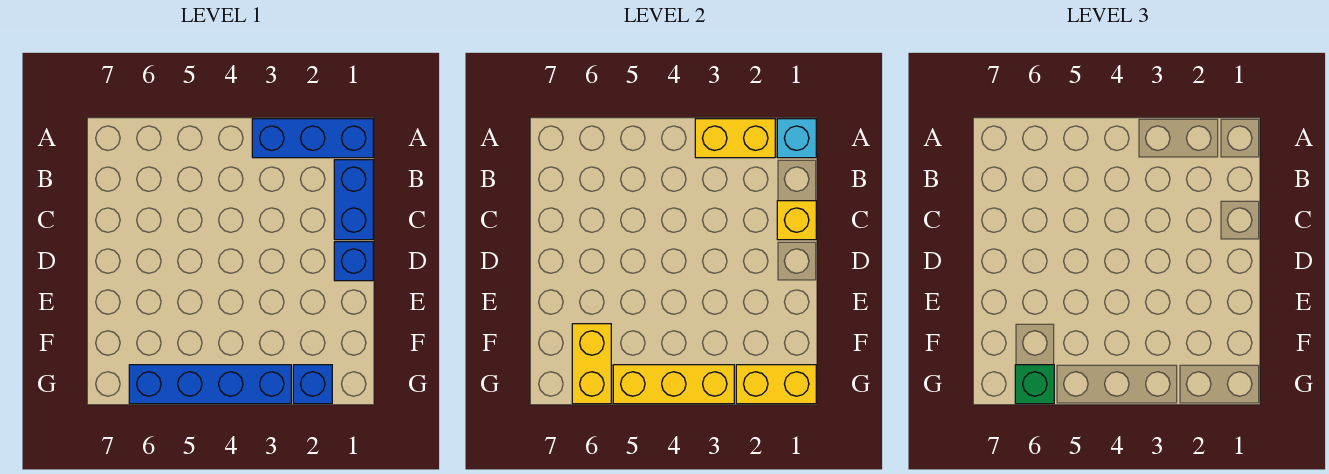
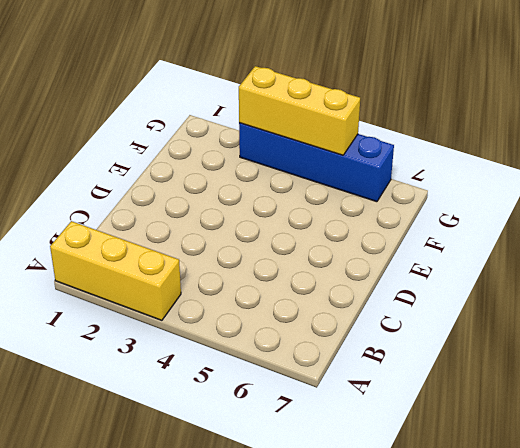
yellow brick A1:A3 level 1 -> blue brick A1:A3 level 1
none -> blue brick B1:C1 level 1
none -> blue brick D1 level 1
none -> blue brick G2 level 1

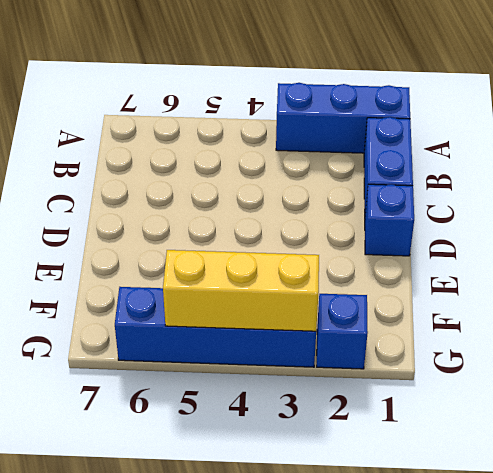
none -> cyan brick A1 level 2
none -> yellow brick A2:A3 level 2
none -> yellow brick C1 level 2

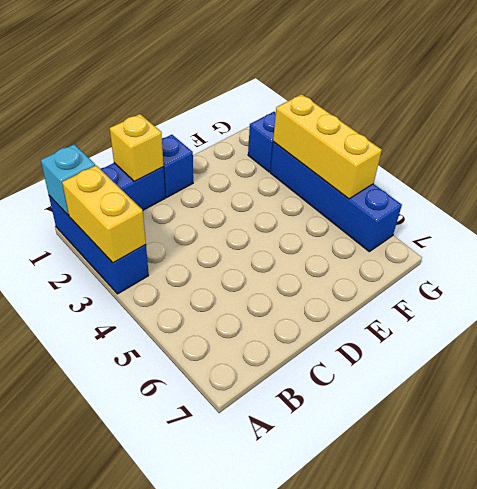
none -> yellow brick F6:G6 level 2
none -> yellow brick G1:G2 level 2
none -> green brick G6 level 3

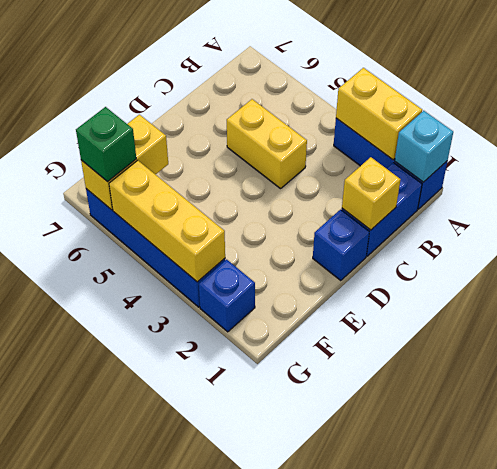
yellow brick C4:C5 level 1 -> yellow brick G1:G2 level 2

